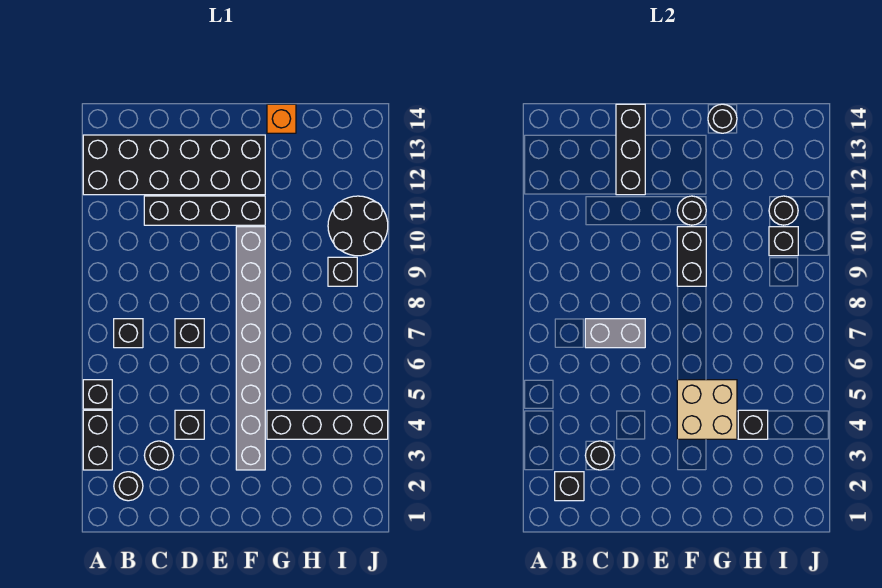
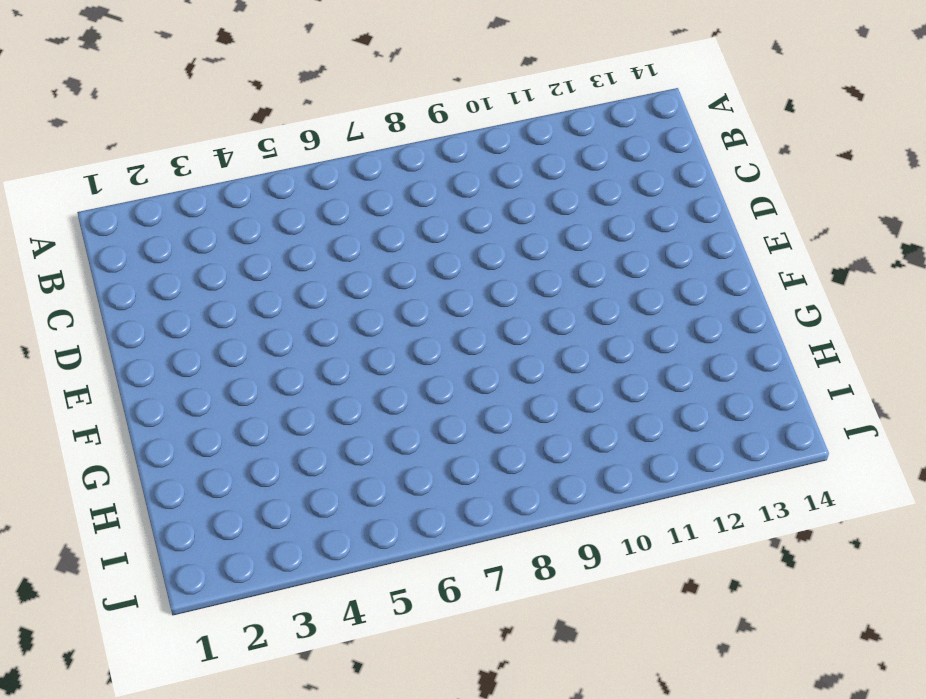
none -> black brick A3:A4 level 1
none -> black brick A5 level 1
none -> black brick A12:F13 level 1

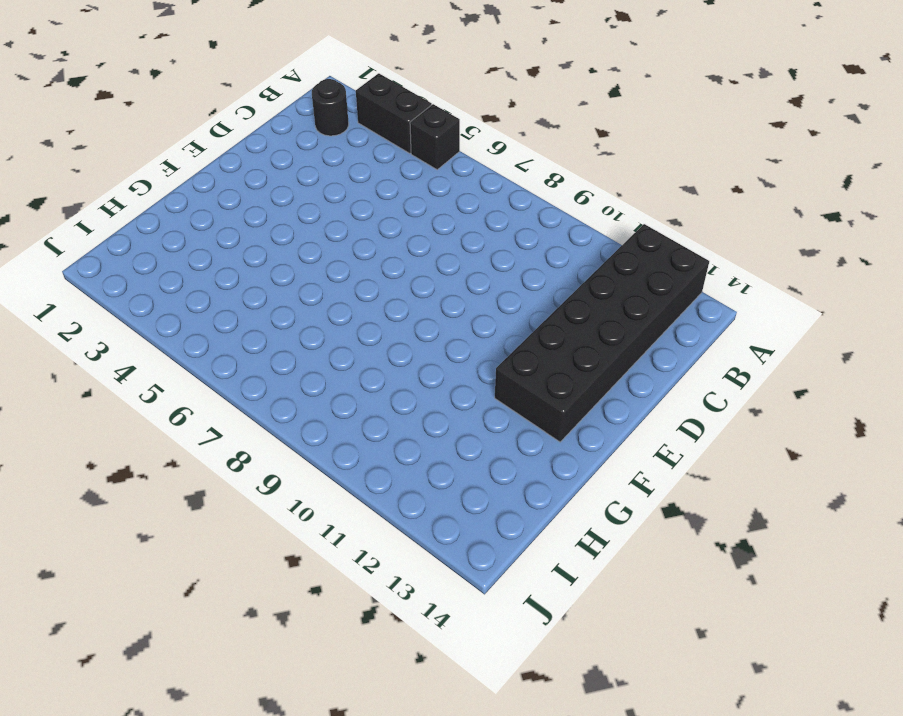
none -> black brick B7 level 1
none -> black round brick C3 level 1
none -> black brick C11:F11 level 1

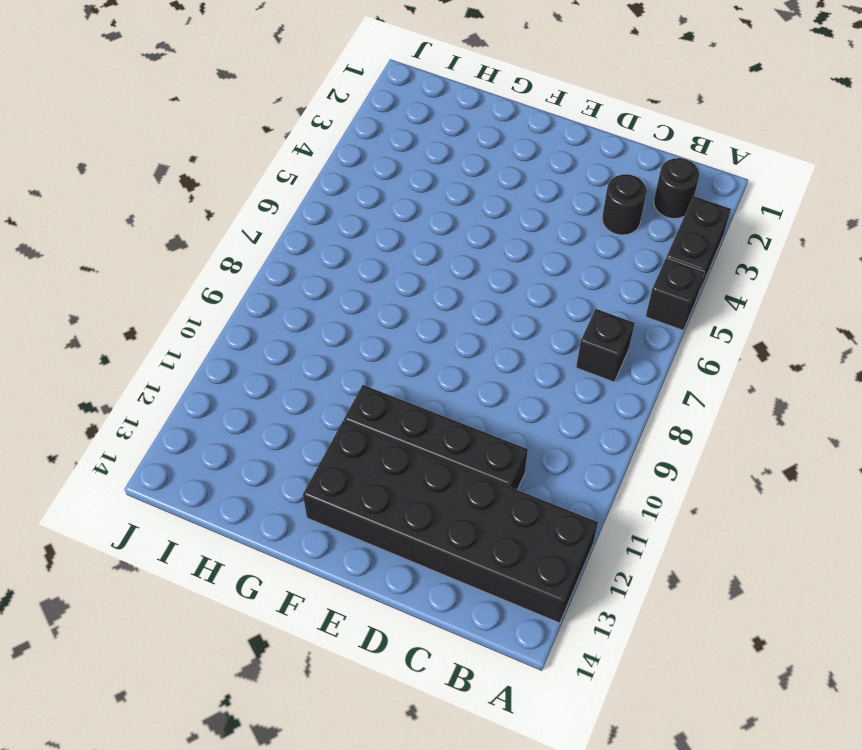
none -> black brick D4 level 1
none -> black brick D7 level 1
none -> grey brick F3:F10 level 1

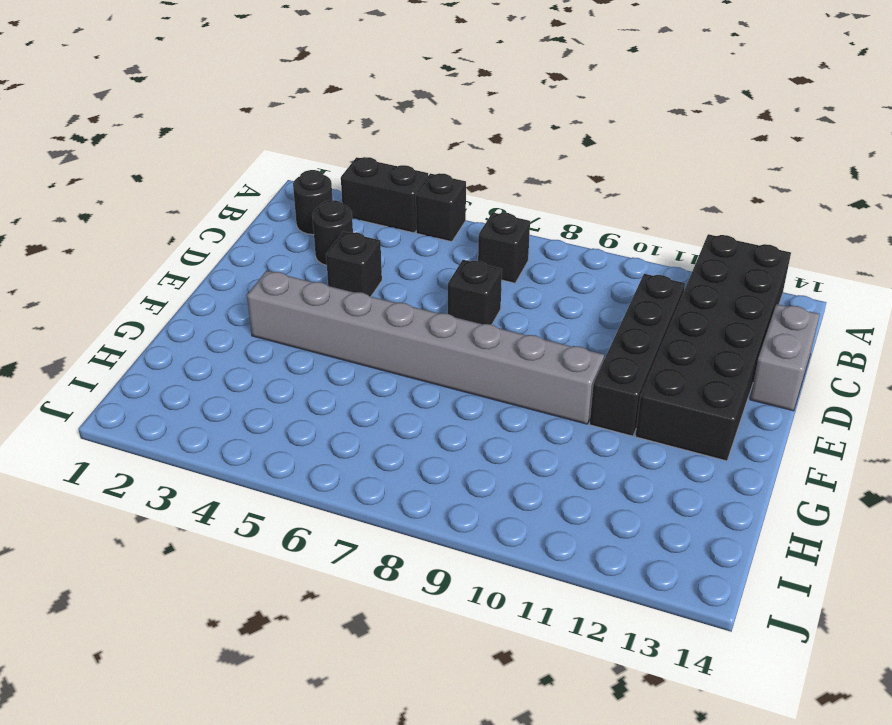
grey brick C14:D14 level 1 -> grey brick C7:D7 level 2
none -> black brick G4:J4 level 1
none -> orange brick G14 level 1
none -> black brick I9 level 1

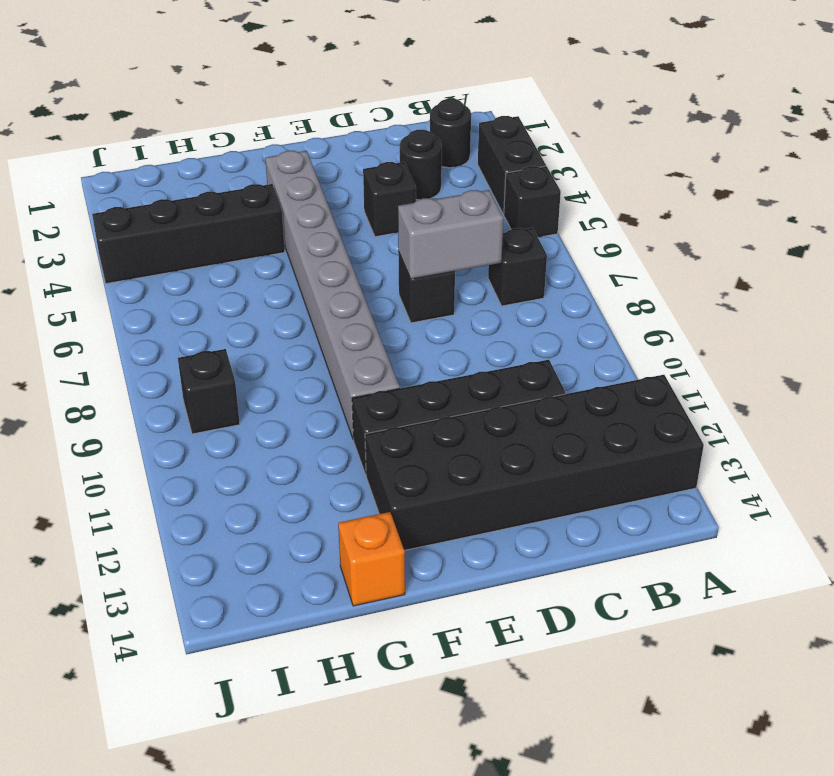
none -> black round brick I10:J11 level 1
none -> black brick B2 level 2
none -> black round brick C3 level 2

